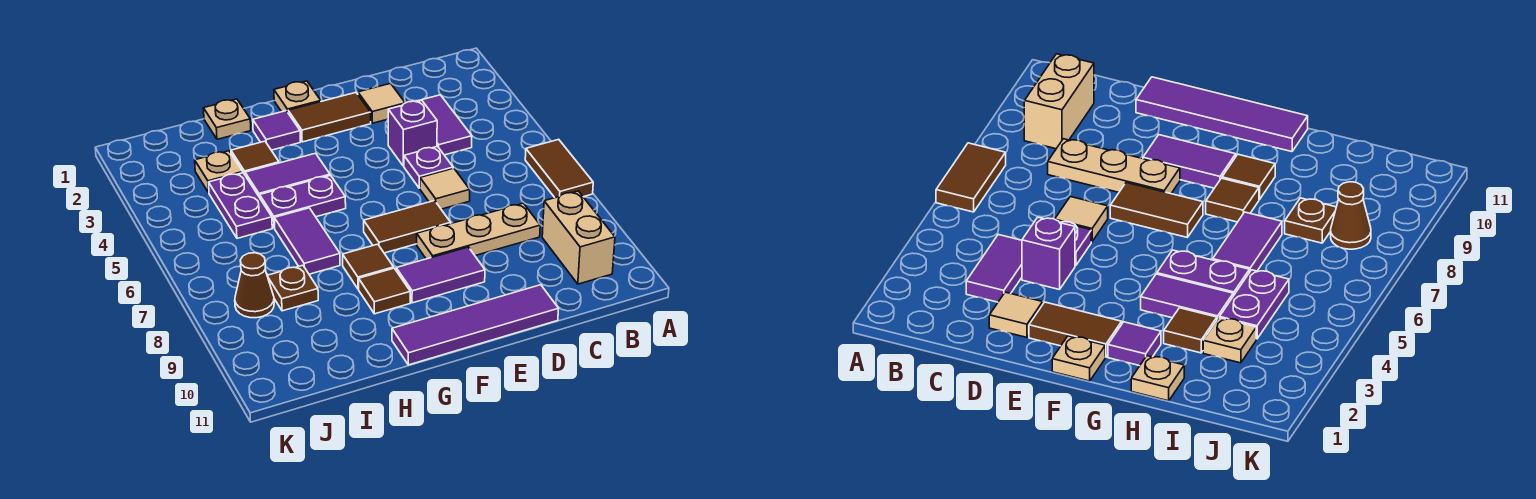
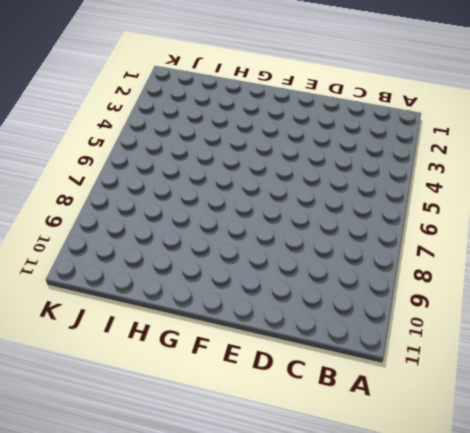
none -> brown tile A6:A7 level 1
none -> tan brick B9:B10 level 1
none -> purple tile C3:C4 level 1

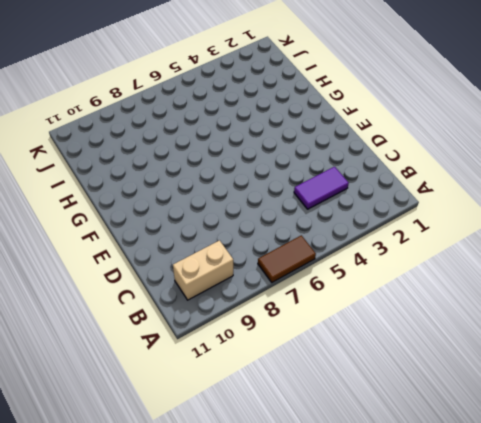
none -> tan plate C8:E8 level 1
none -> tan tile D2 level 1
none -> purple brick D4 level 1

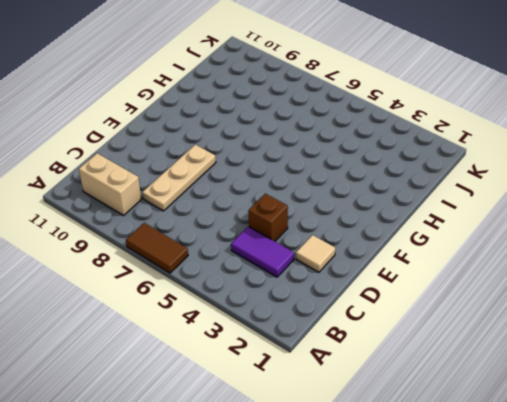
brown brick D4 level 1 -> purple brick D4 level 1
none -> purple plate D5 level 1
none -> tan tile D6 level 1
none -> purple tile D11:G11 level 1

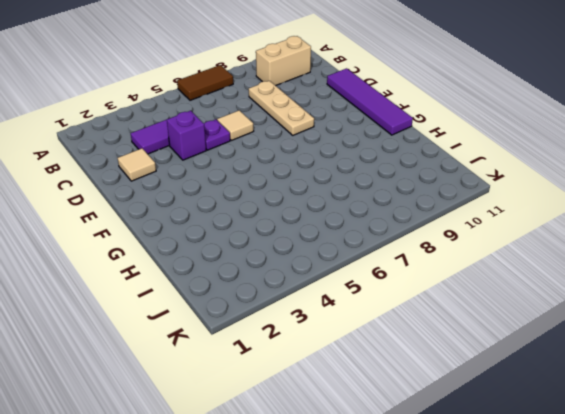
none -> brown tile E2:F2 level 1
none -> brown tile E7:F7 level 1
none -> purple tile E9:F9 level 1

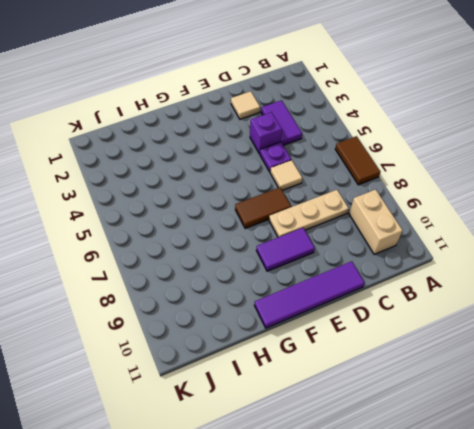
none -> brown tile E2:F2 level 1
none -> tan plate F1 level 1
none -> purple tile G2 level 1

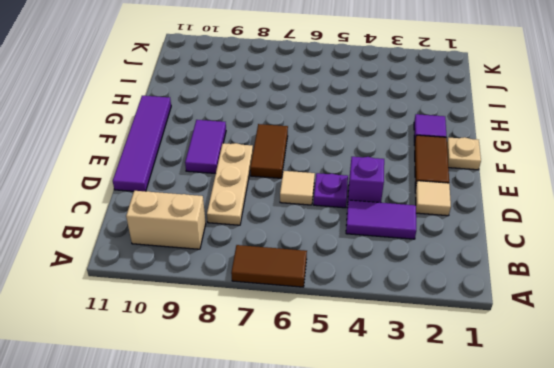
none -> purple tile G4:H4 level 1
none -> purple plate G5:H5 level 1
none -> brown tile G8 level 1

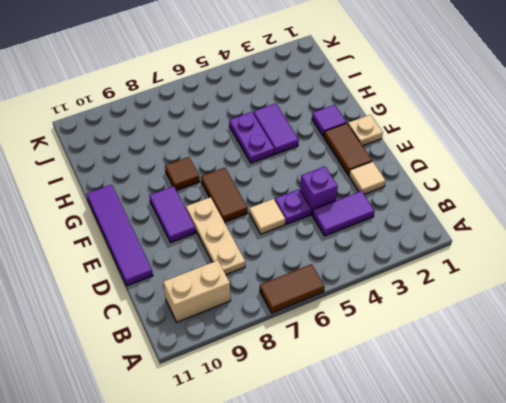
none -> brown tile G9 level 1
none -> tan plate H1 level 1
none -> brown tile H3 level 1

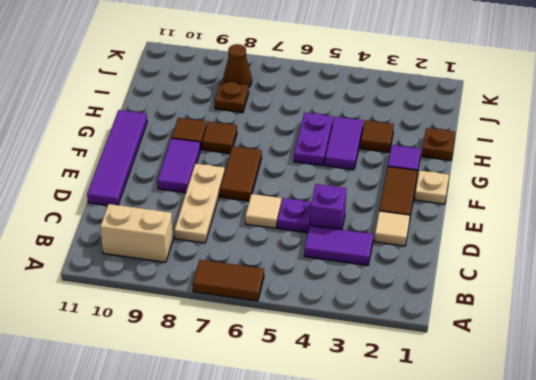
brown plate H1 level 1 -> tan plate H1 level 1
none -> purple tile H6:H7 level 1
none -> tan plate I3 level 1
none -> purple plate I4:I5 level 1

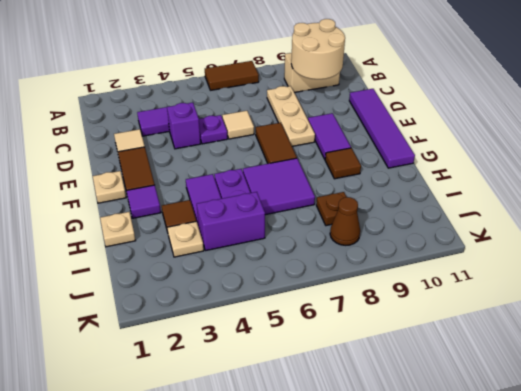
tan round brick B9:C10 level 2 -> none
purple tile G6:H7 level 1 -> purple tile H6:H7 level 1
purple brick I4:I5 level 1 -> purple plate I4:I5 level 1
none -> brown tile G8 level 1

